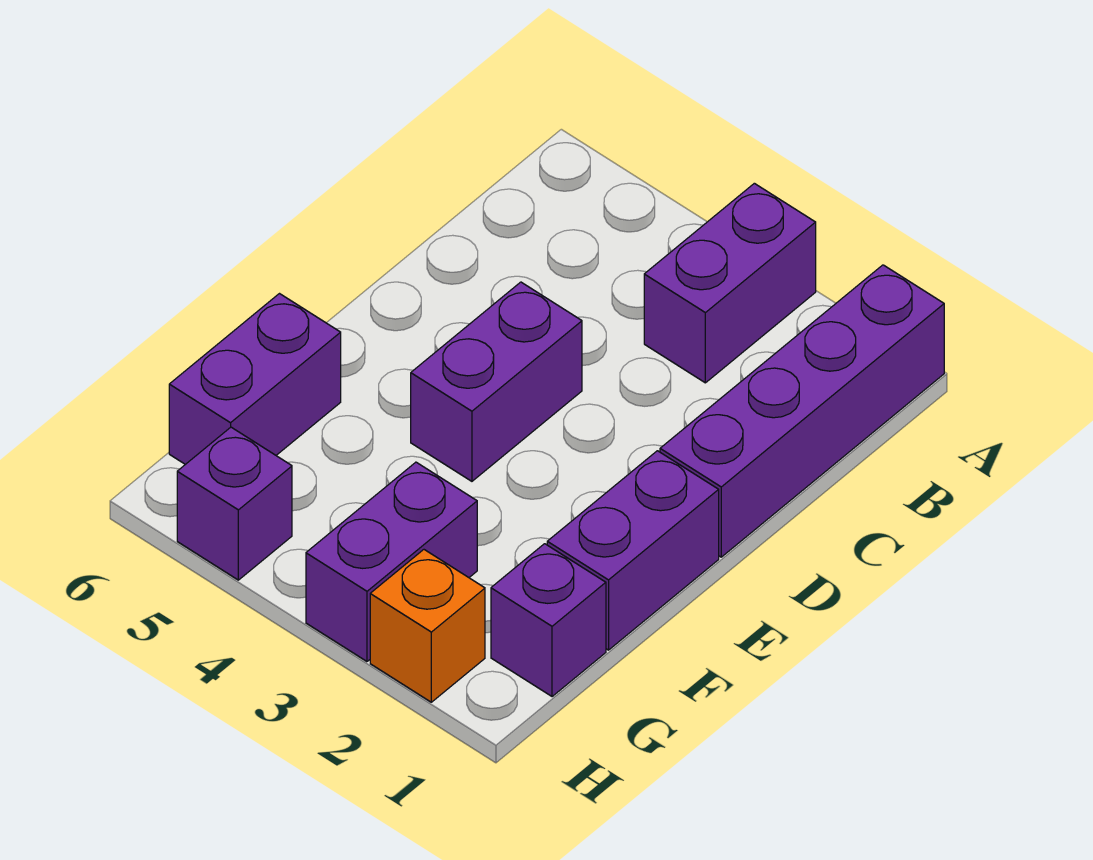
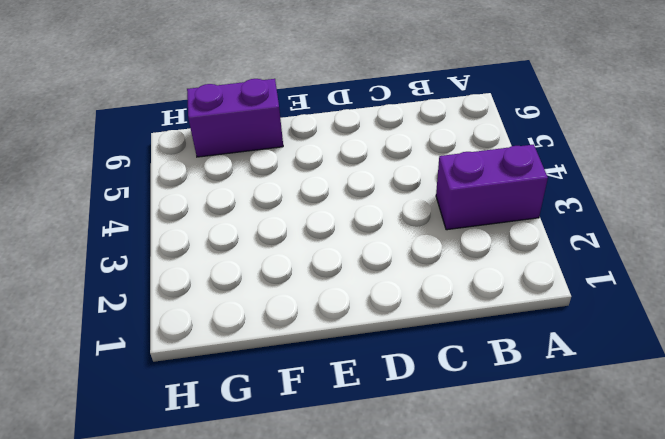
none -> purple brick A1:D1 level 1
none -> purple brick D4:E4 level 1

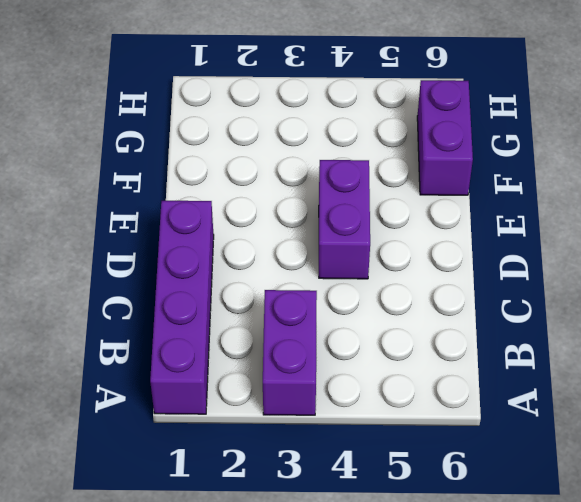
none -> purple brick E1:F1 level 1
none -> purple brick G1 level 1

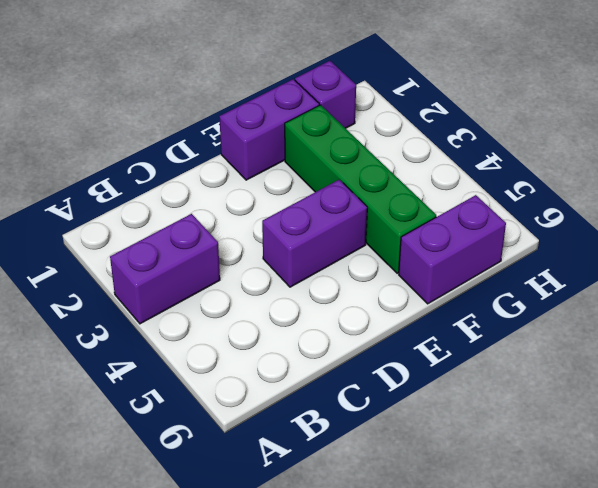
green brick F2:F5 level 1 -> none
none -> purple brick A1:D1 level 1
none -> purple brick G3:H3 level 1

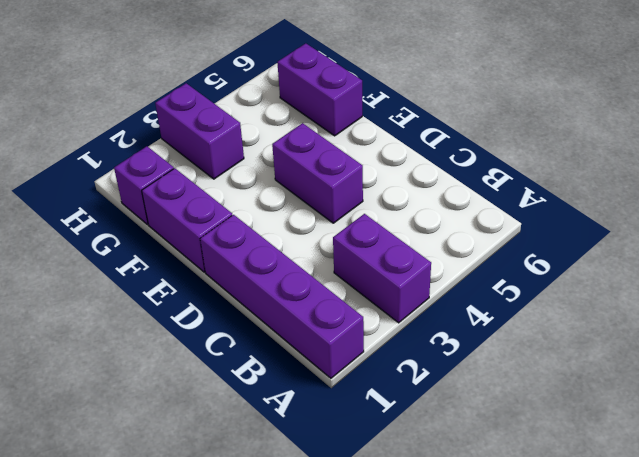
none -> orange brick H2 level 1
none -> purple brick H5 level 1

